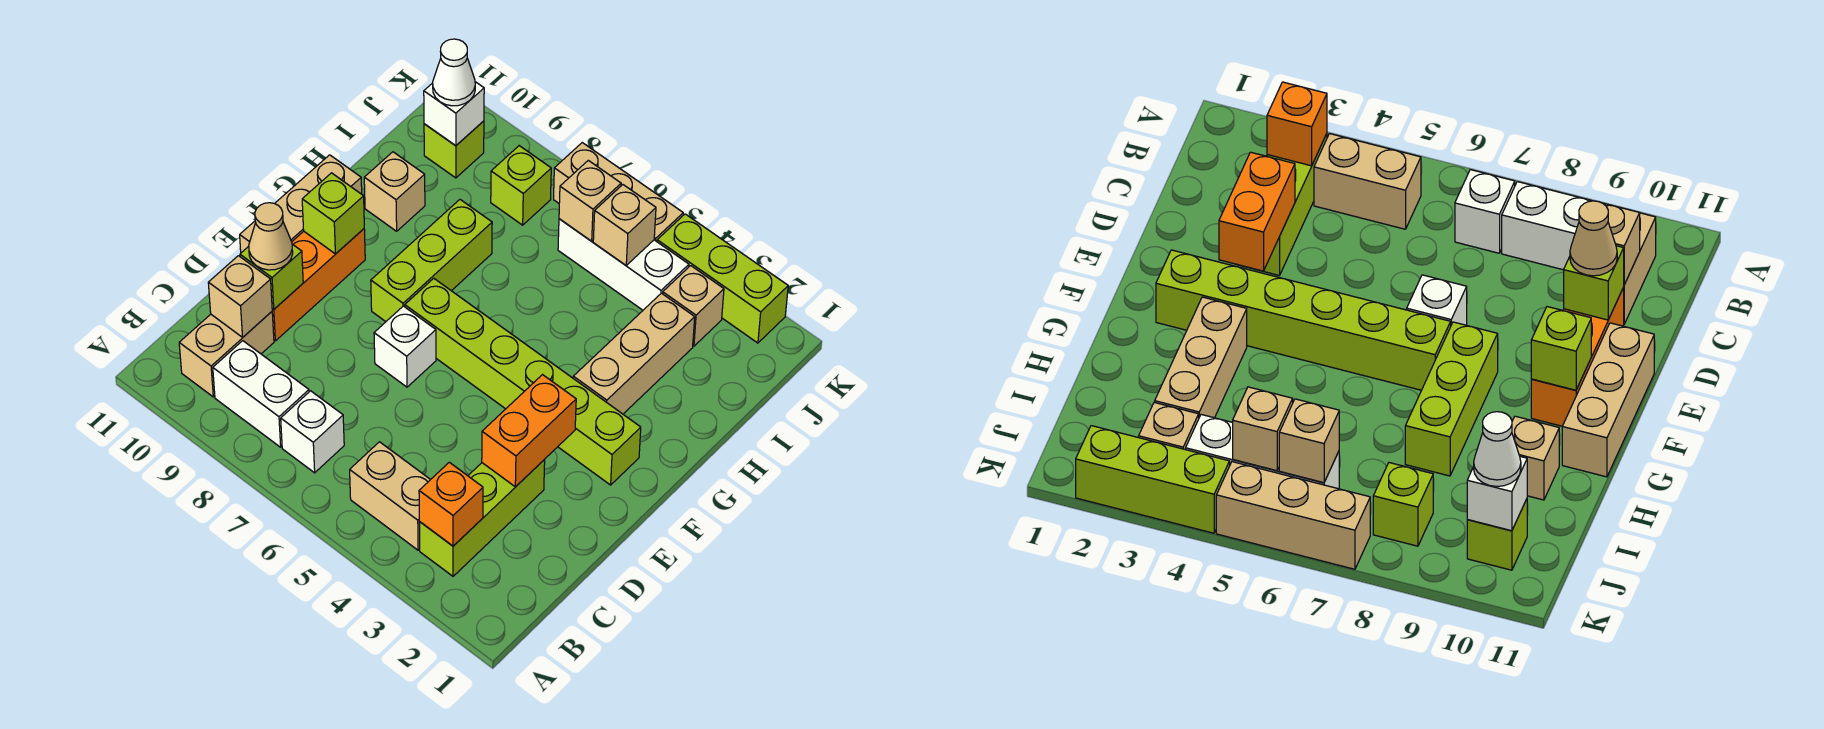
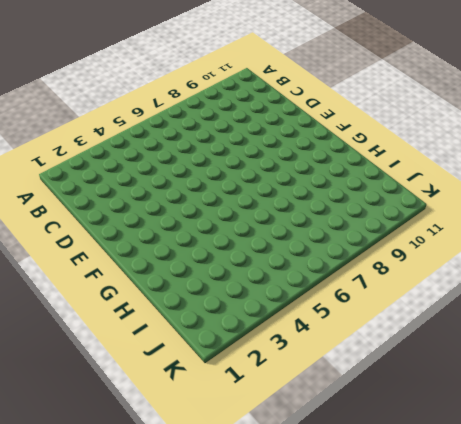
none -> lime brick B3:D3 level 1
none -> tan brick B4:B5 level 1
none -> white brick B7 level 1

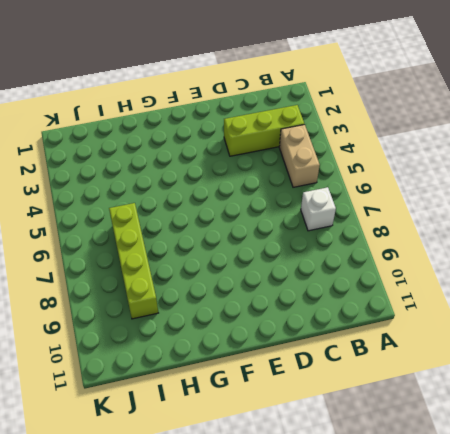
lime brick I6:I9 level 1 -> none
none -> white brick B8:B9 level 1
none -> tan brick B10:C10 level 1
none -> orange brick D10:F10 level 1

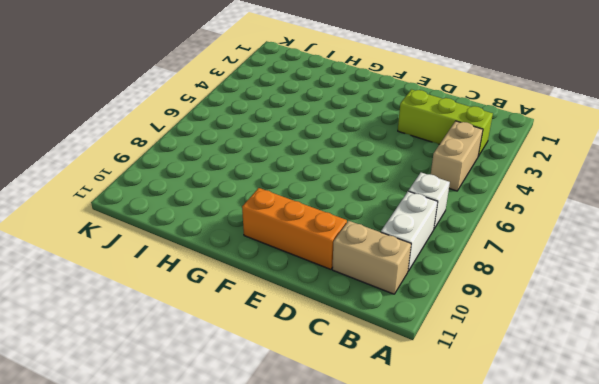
none -> white brick E7 level 1
none -> tan brick E11:G11 level 1
none -> lime brick F2:F7 level 1

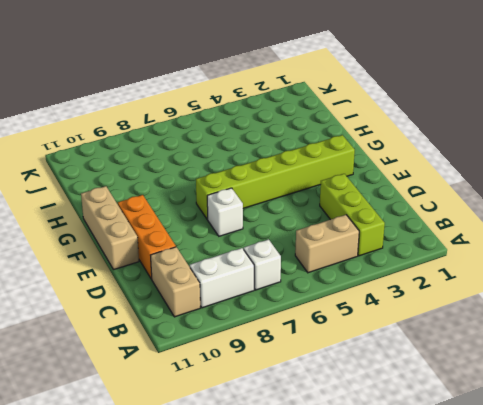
none -> lime brick F8:H8 level 1
none -> tan brick G3:I3 level 1
none -> tan brick H10 level 1

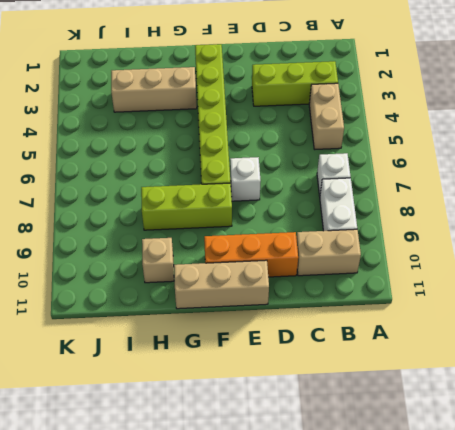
none -> tan brick J3 level 1
none -> white brick J4:J6 level 1
none -> lime brick J8 level 1

